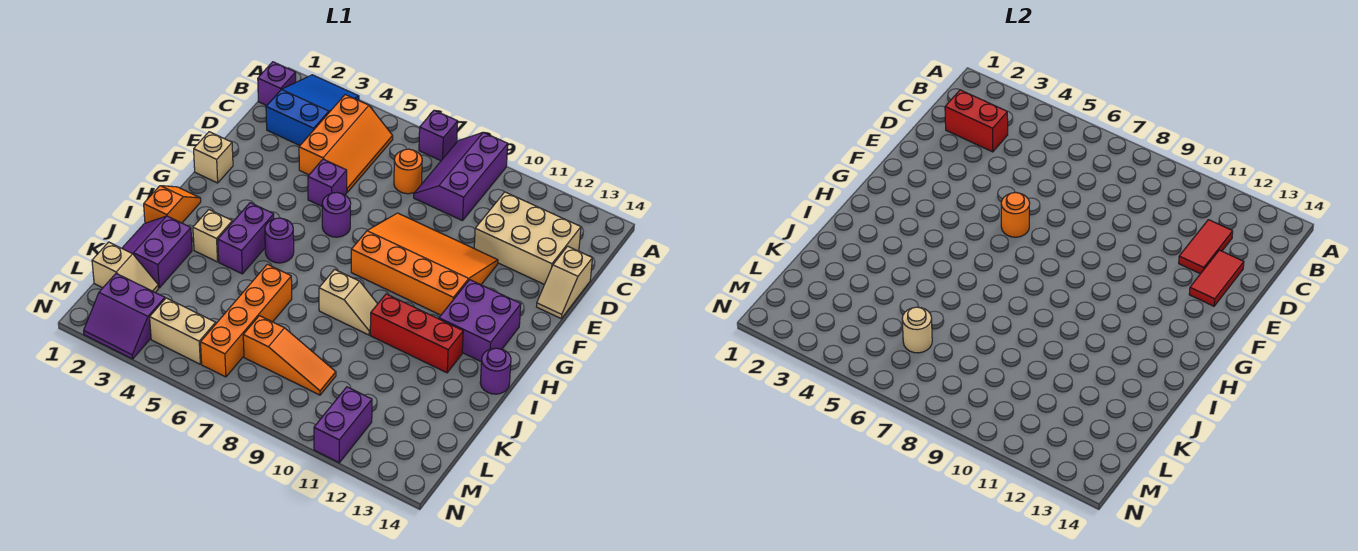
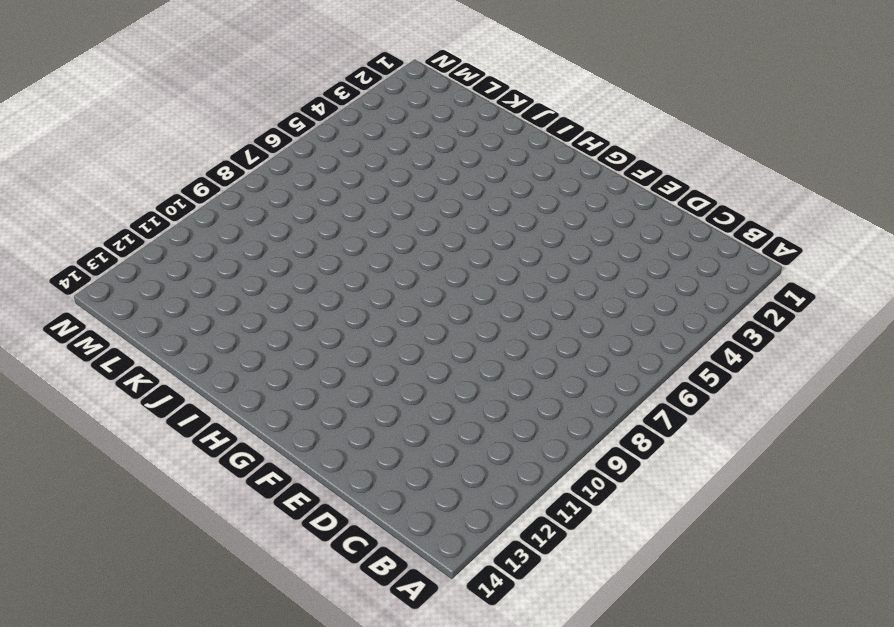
none -> blue slope A2:C3 level 1 top C
none -> purple brick A7 level 1
none -> purple slope A8:C9 level 1 top 9
none -> purple brick B1 level 1

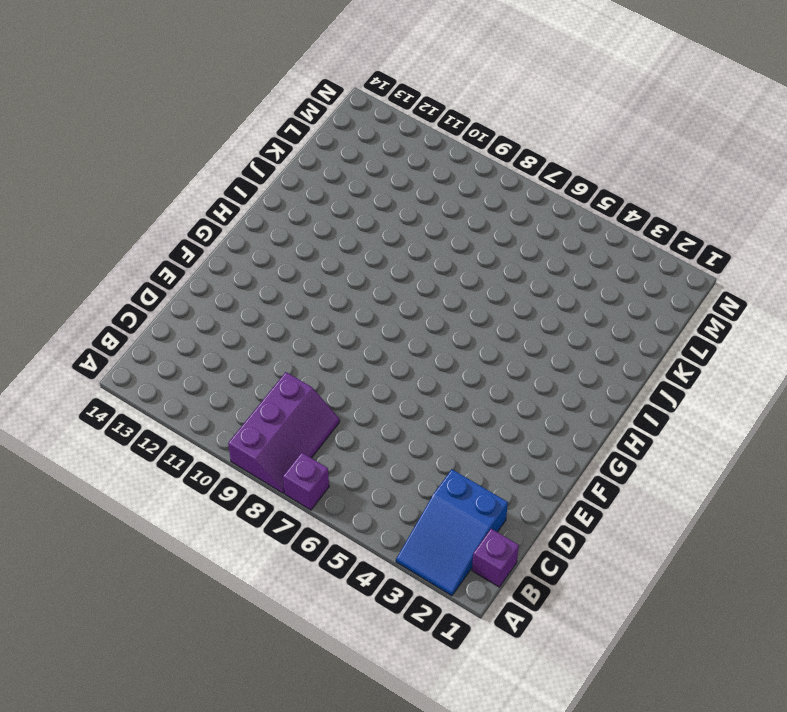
none -> orange slope B4:D5 level 1 top 4
none -> orange round brick C7 level 1
none -> tan brick C11:D13 level 1
none -> tan slope D14:E14 level 1 top D

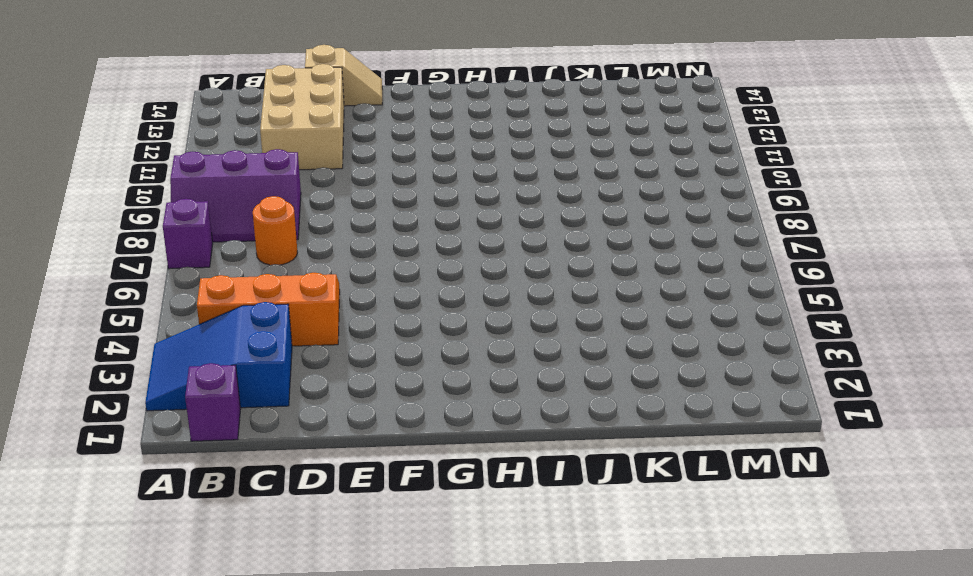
none -> purple brick E5 level 1
none -> orange slope E8:G11 level 1 top G
none -> tan brick F1 level 1
none -> purple round brick F6 level 1

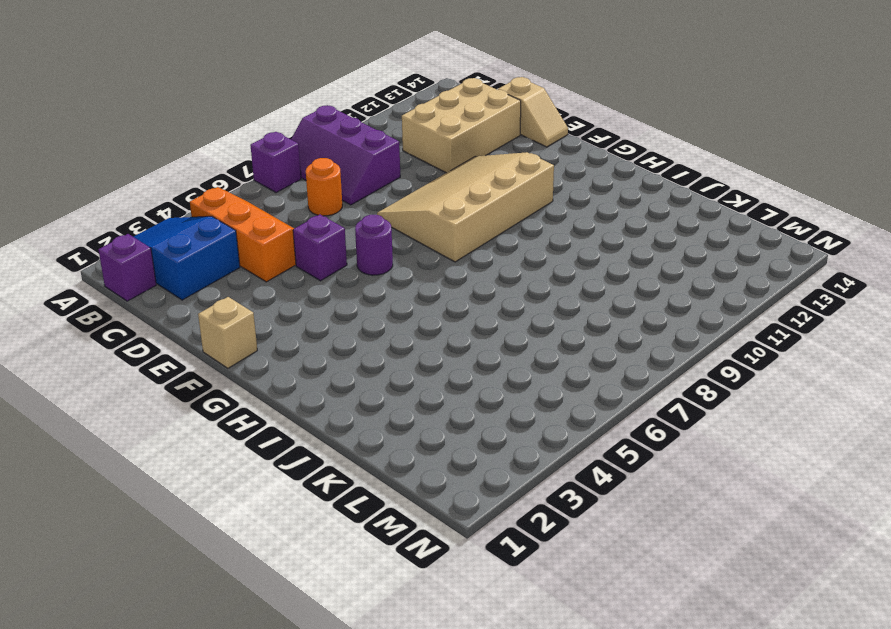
tan slope E8:G11 level 1 top G -> orange slope E8:G11 level 1 top G
none -> purple brick G12:H13 level 1
none -> orange slope H1:I1 level 1 top I
none -> purple brick H4:I4 level 1
none -> purple round brick H5 level 1

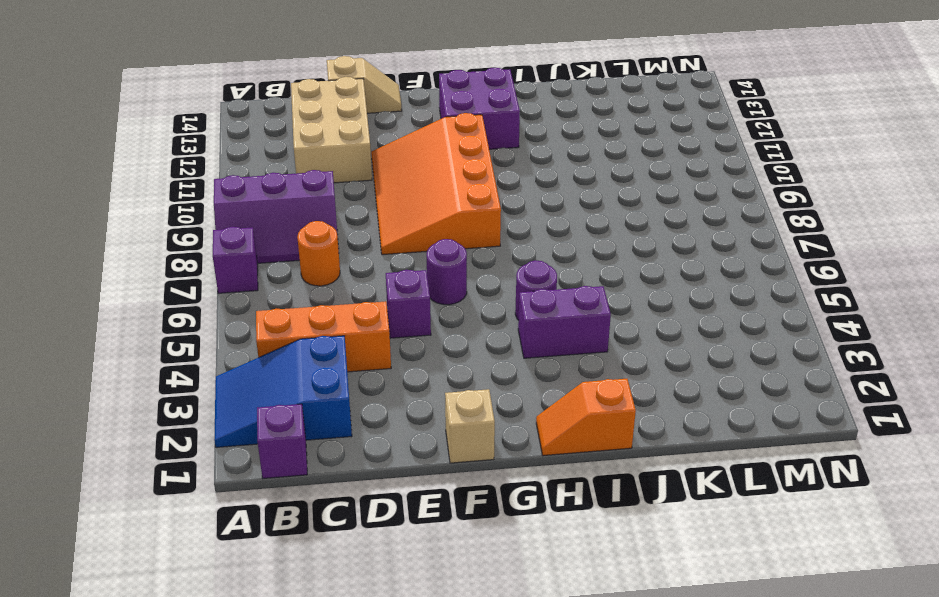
none -> tan brick I3 level 1
none -> tan slope I8:I9 level 1 top 8
none -> red brick I10:I12 level 1
none -> purple round brick I14 level 1

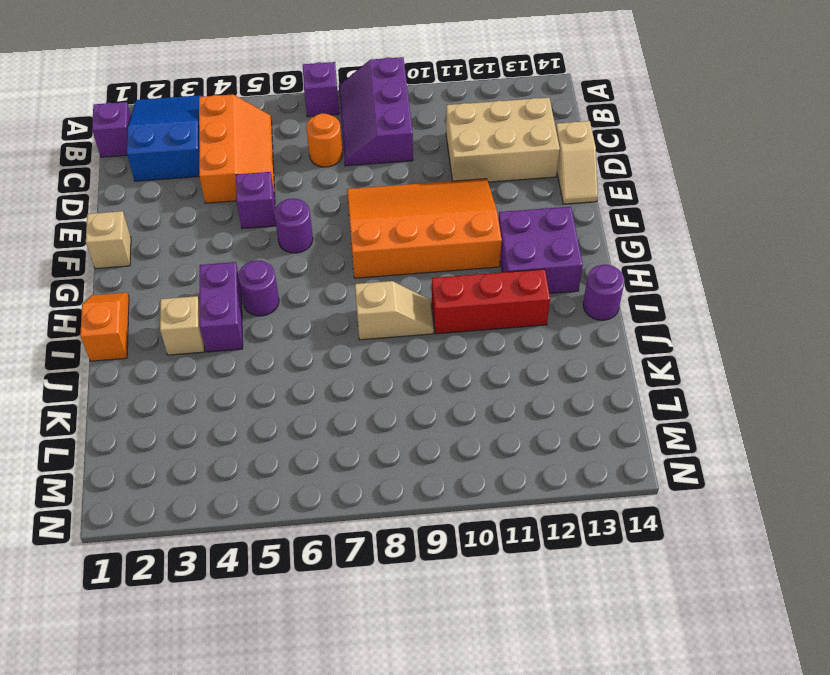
none -> purple slope J1:K2 level 1 top 2
none -> orange brick J6:M6 level 1
none -> tan slope L1:L2 level 1 top 1
none -> orange slope L7:L9 level 1 top 7

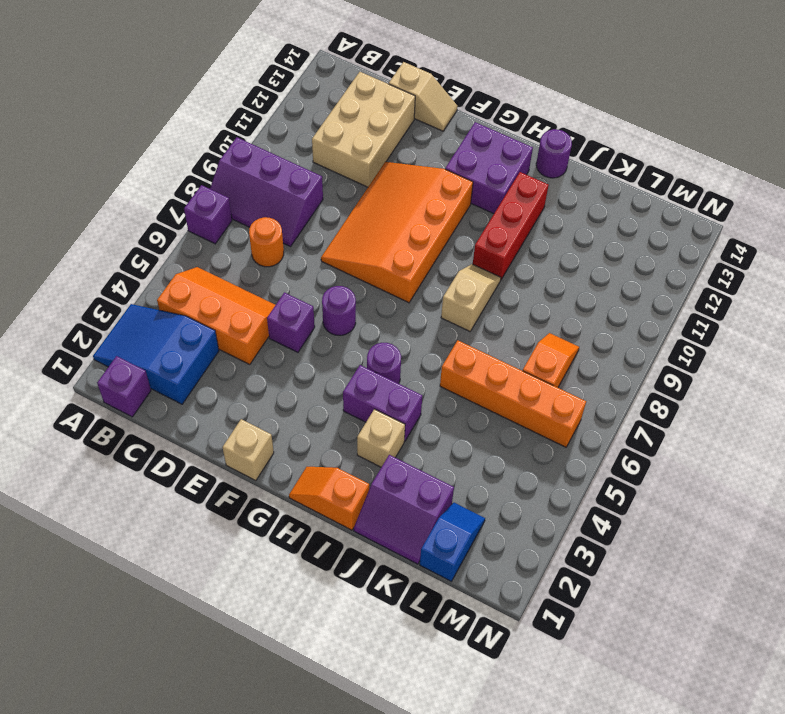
blue slope L1:L2 level 1 top 1 -> tan slope L1:L2 level 1 top 1
orange slope L7:L8 level 1 top 7 -> orange slope L7:L9 level 1 top 7
none -> purple slope M2:N3 level 1 top M
none -> tan brick M4:M5 level 1
none -> purple brick M11:N11 level 1
none -> red brick C2:C3 level 2

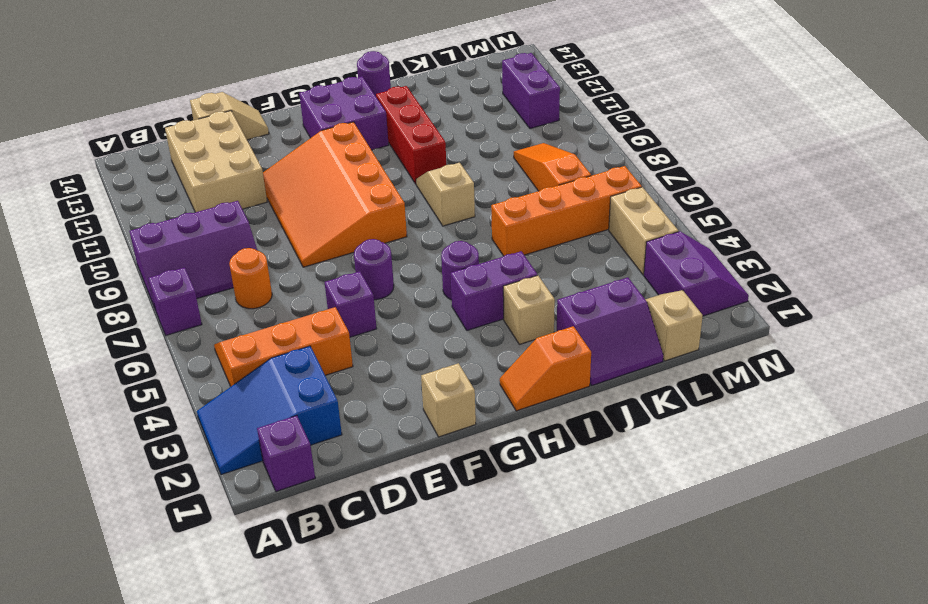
purple brick M11:M12 level 1 -> purple brick M11:N11 level 1
none -> red brick C2:C3 level 2
none -> red tile C12:D12 level 2
none -> red tile D13:E13 level 2
none -> orange round brick F6 level 2

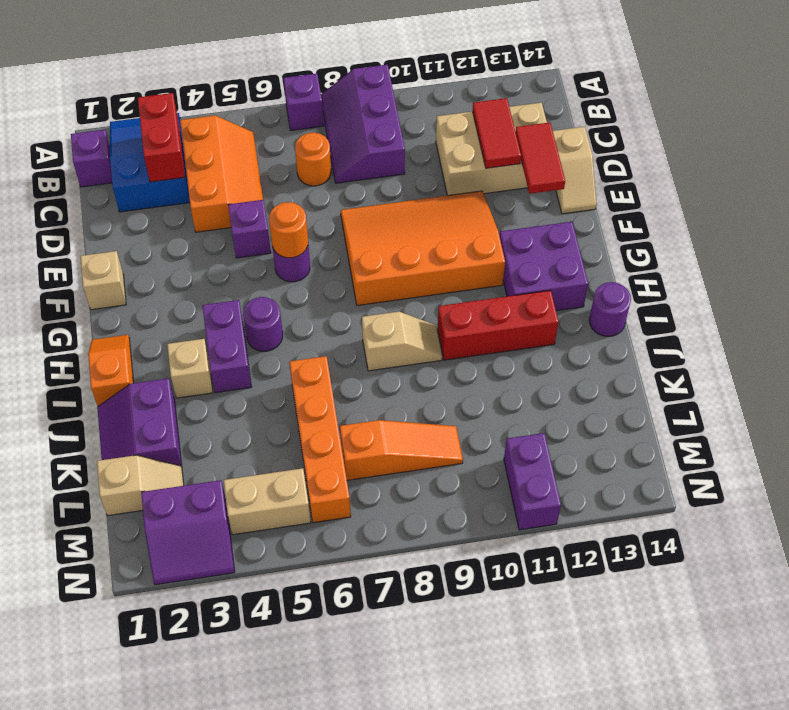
red brick B3:C3 level 2 -> red brick C2:C3 level 2
none -> tan round brick L6 level 2

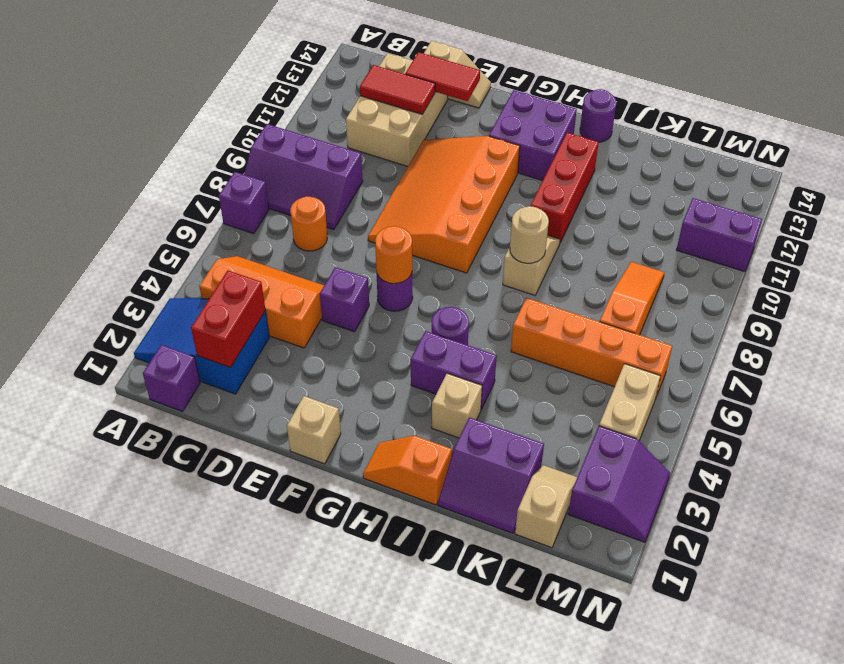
tan round brick I8 level 2 -> tan round brick L6 level 2

